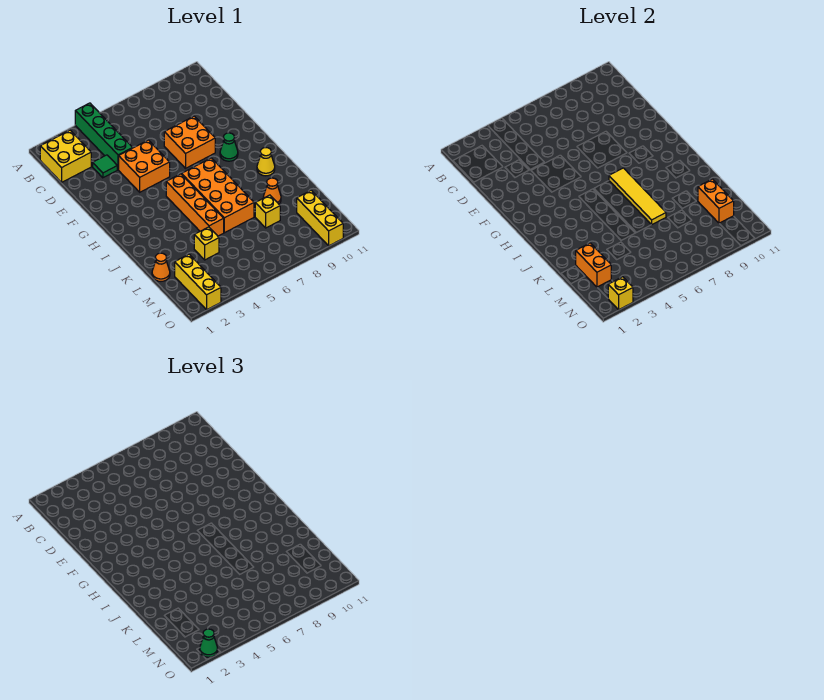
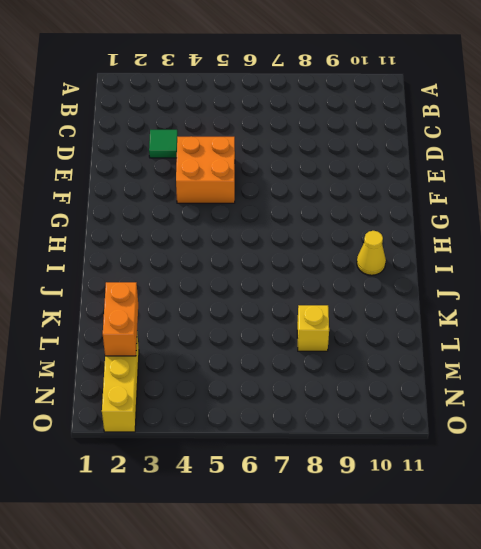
none -> green brick A4:D4 level 1
none -> yellow brick B1:C2 level 1
none -> orange brick E7:F8 level 1

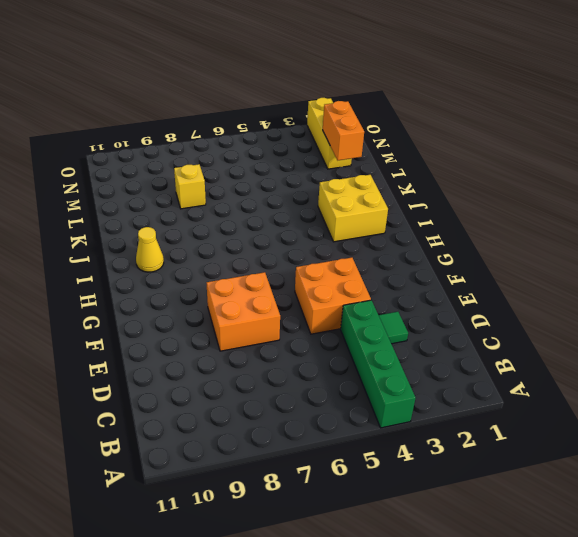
yellow brick I2:J3 level 1 -> yellow brick B1:C2 level 1
none -> green cone G9 level 1
none -> orange brick H5:K5 level 1
none -> orange brick H6:K7 level 1

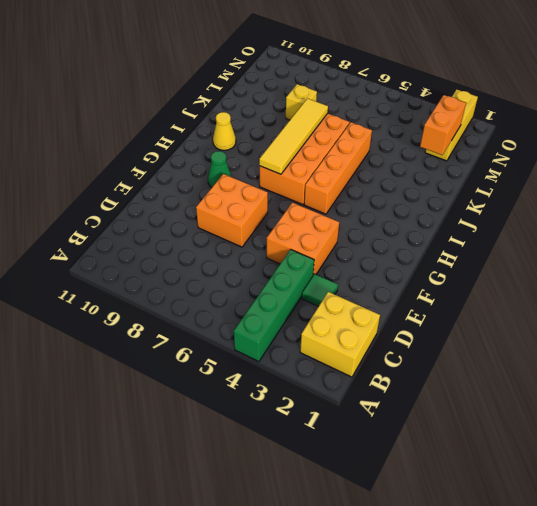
none -> orange cone K9 level 1
none -> orange cone L1 level 1
none -> yellow brick L4 level 1

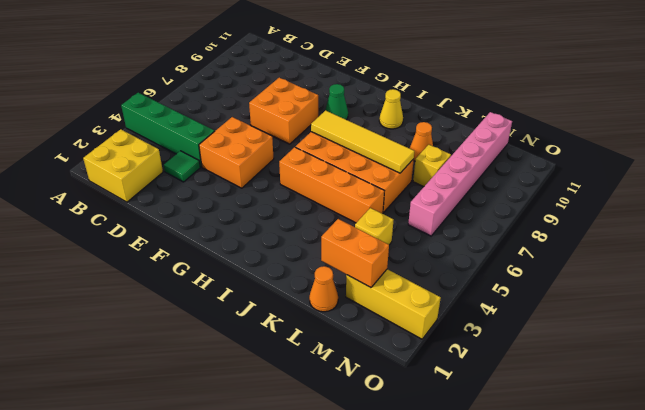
pink brick M6:M11 level 1 -> yellow brick M10:O10 level 1
none -> orange brick L10:M10 level 2
none -> yellow brick O2 level 2
none -> green cone O2 level 3

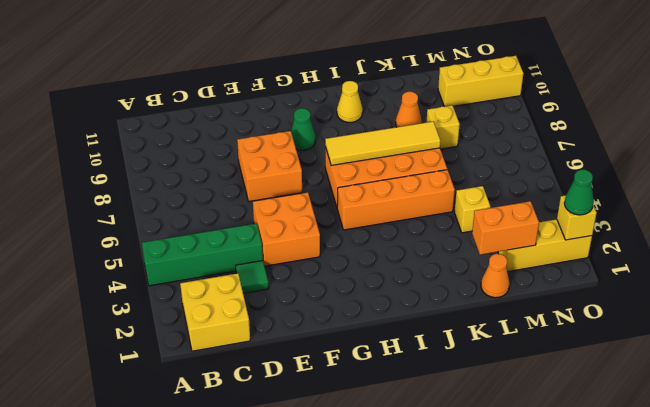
none -> orange brick L10:M10 level 2

